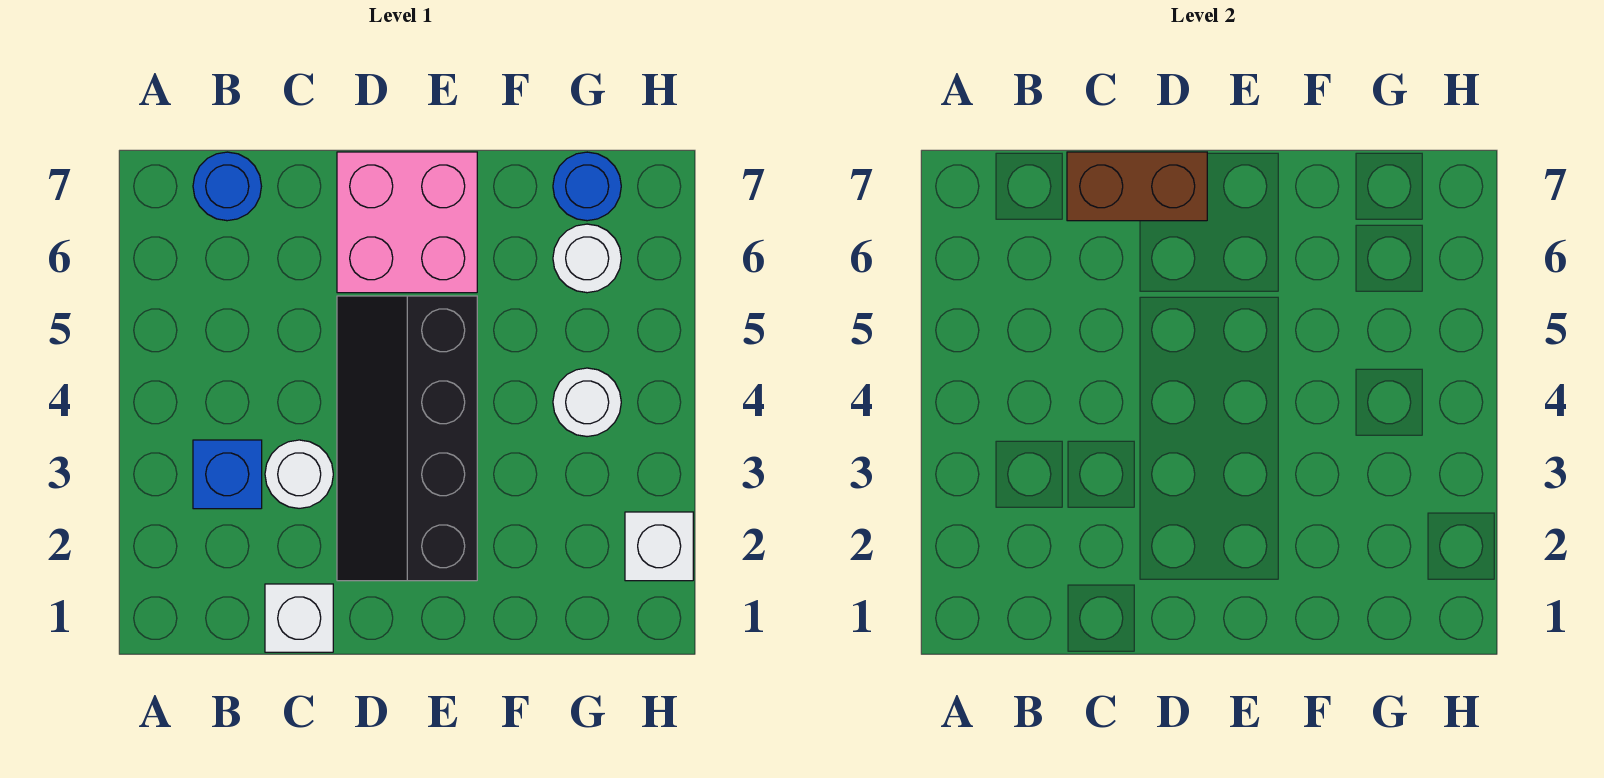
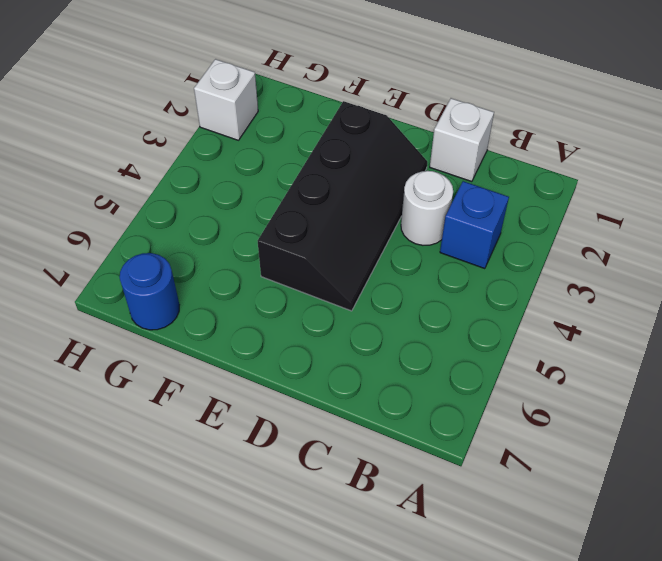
none -> blue round brick B7 level 1
none -> pink brick D6:E7 level 1

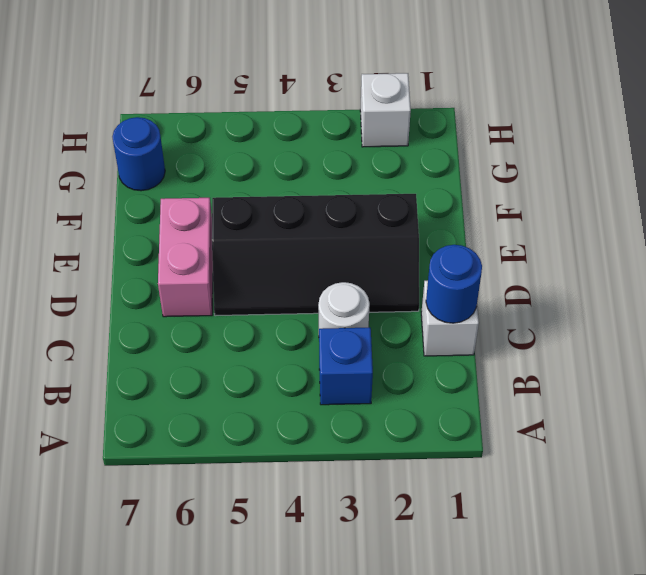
blue round brick C1 level 2 -> blue round brick B7 level 1
pink brick D6:E6 level 1 -> pink brick D6:E7 level 1
none -> white round brick G4 level 1
none -> white round brick G6 level 1

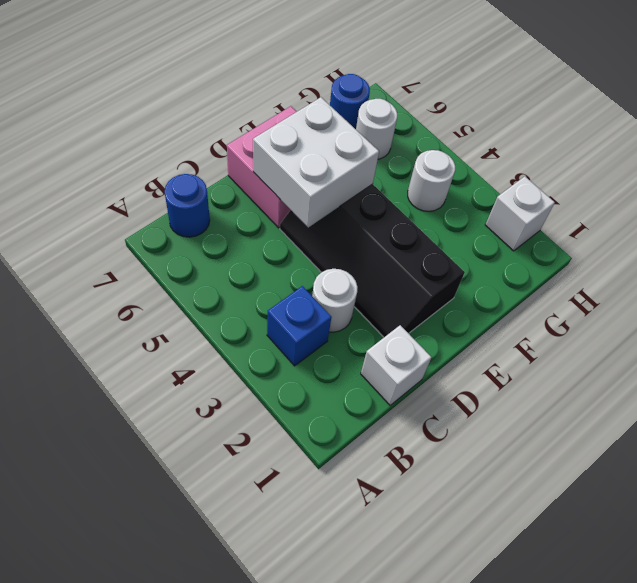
white brick D5:E6 level 2 -> none
none -> brown brick C7:D7 level 2

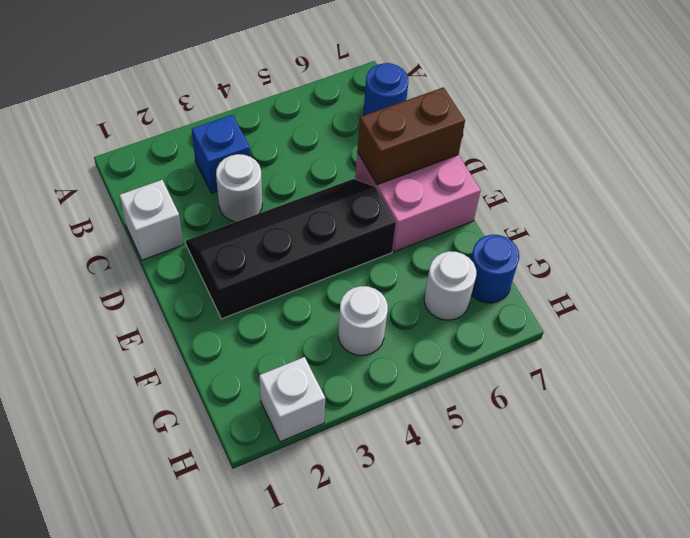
brown brick D6:D7 level 2 -> brown brick C7:D7 level 2

